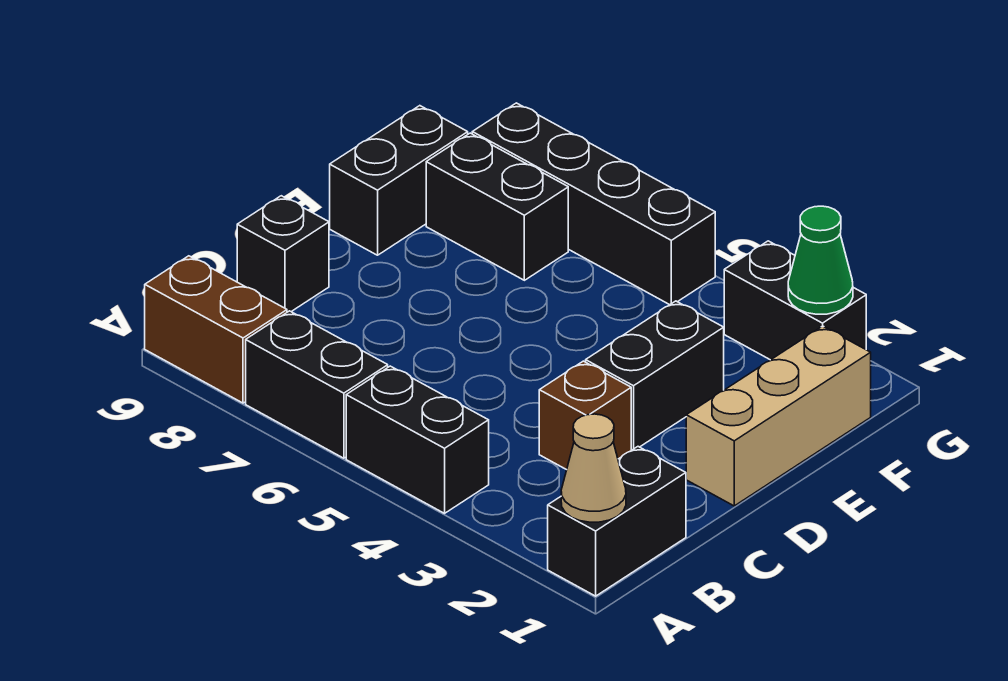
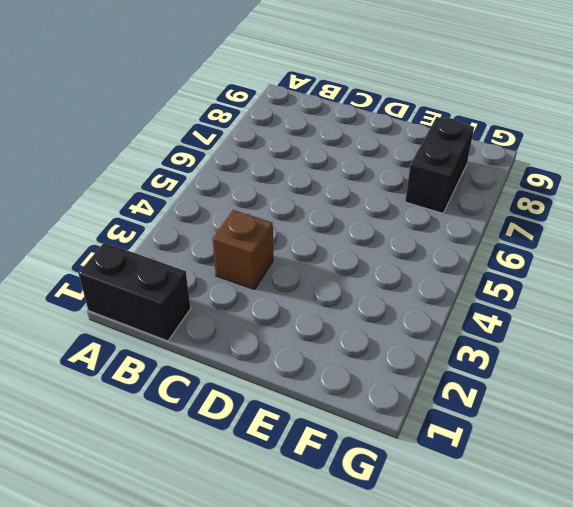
none -> black brick A4:A5 level 1
none -> black brick A6:A7 level 1
none -> brown brick A8:A9 level 1

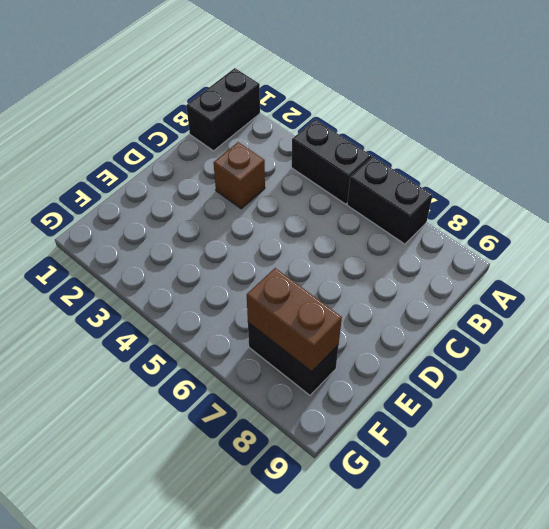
brown brick F7:F8 level 2 -> brown brick A8:A9 level 1
none -> black brick C9 level 1
none -> tan brick D1:F1 level 1
none -> black brick D3:E3 level 1

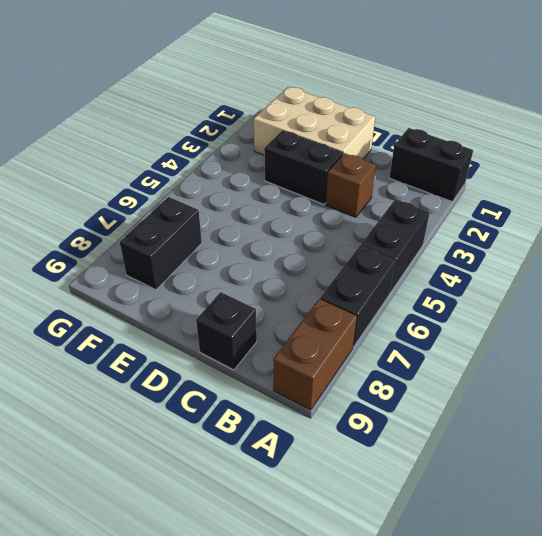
tan brick D1:F2 level 1 -> tan brick D1:F1 level 1
none -> black brick E9:F9 level 1
none -> black brick G2:G3 level 1
none -> black brick G5:G8 level 1

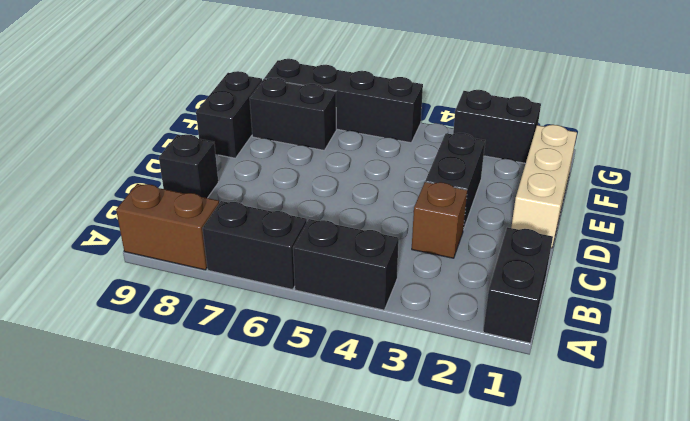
none -> tan cone A1 level 2
none -> green cone G2 level 2

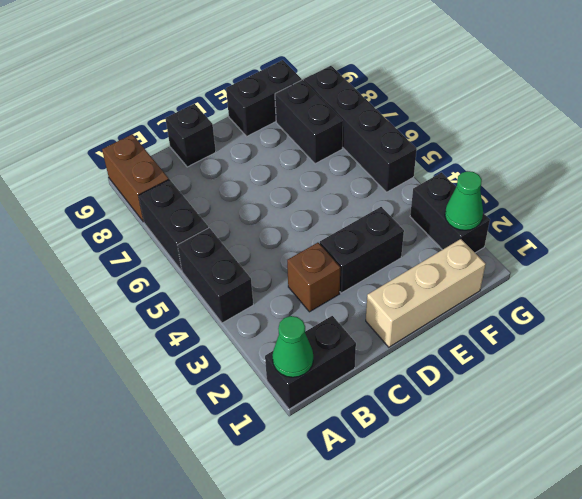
green cone A1 level 2 -> tan cone A1 level 2

